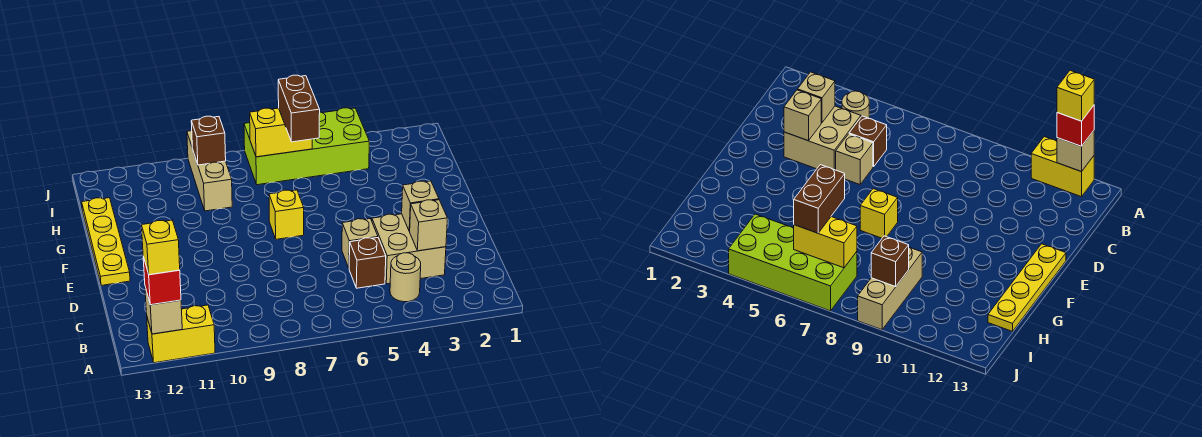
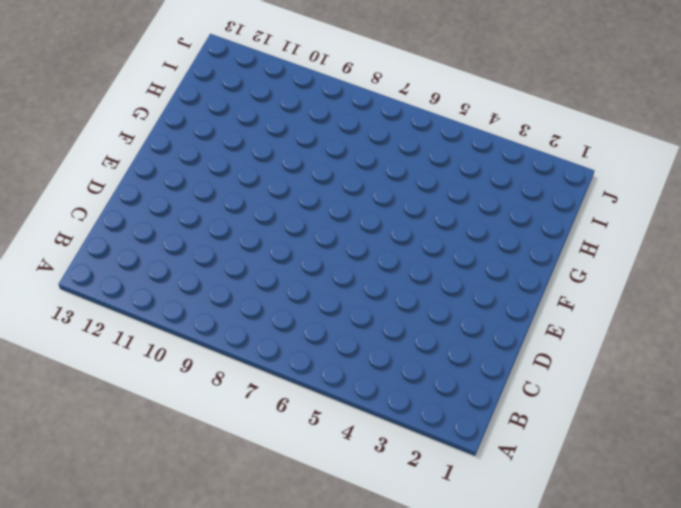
none -> yellow brick A11:A12 level 1
none -> tan round brick B4 level 1
none -> tan brick C3:D4 level 1

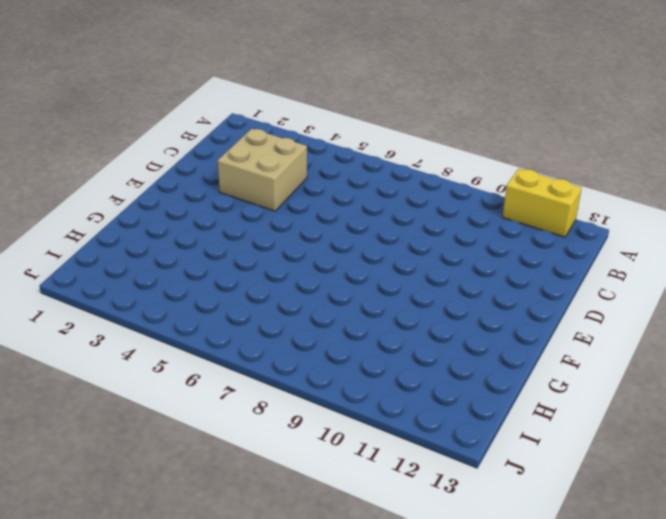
none -> tan round brick B4 level 1
none -> brown brick C5 level 1
none -> tan brick D5 level 1

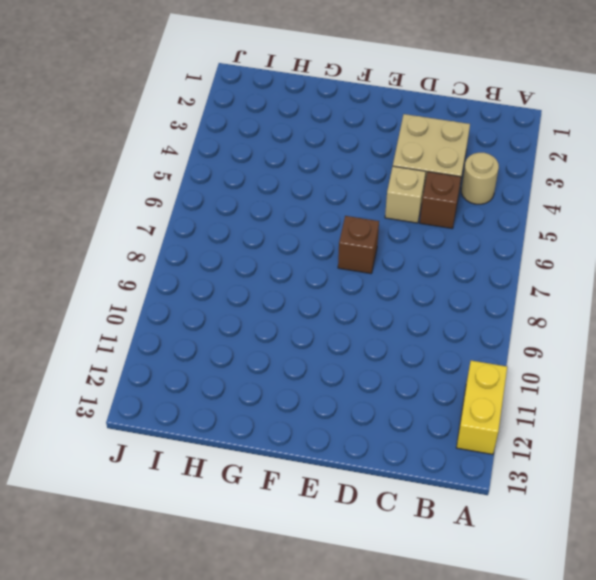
brown brick E7 level 1 -> brown brick I9 level 2
none -> yellow plate E13:H13 level 1
none -> yellow brick F7 level 1
none -> tan brick H9:J9 level 1

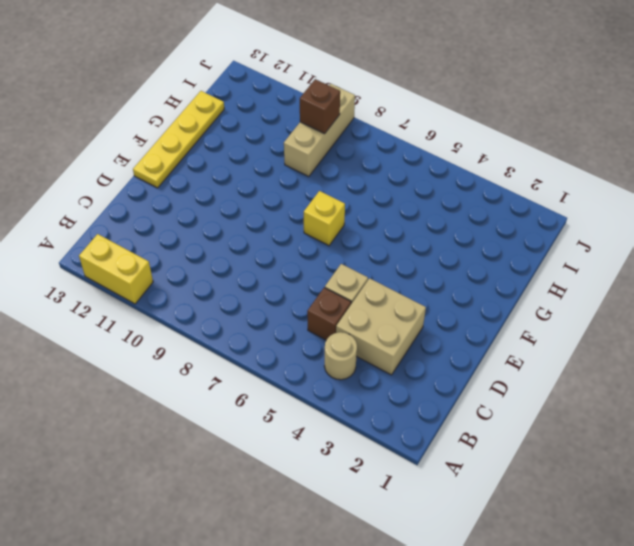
none -> lime brick I4:J7 level 1
none -> tan brick A12 level 2
none -> tan brick C3 level 2

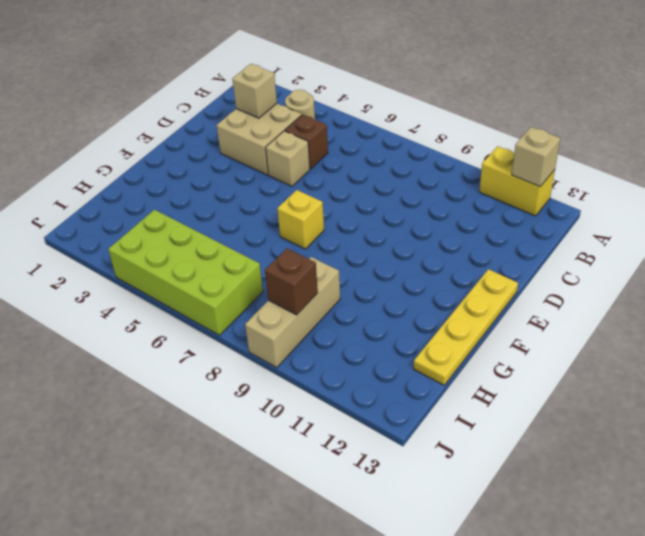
none -> tan brick D3 level 2
none -> yellow brick I6:I7 level 2
none -> red brick A12 level 3

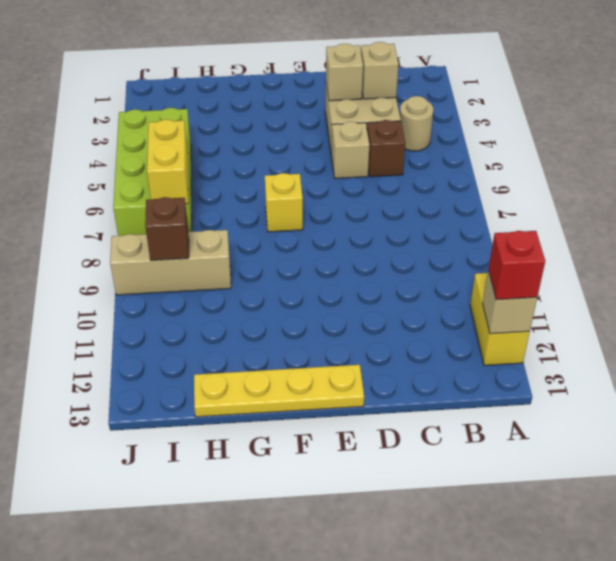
none -> brown brick H6:I6 level 3
none -> yellow brick A12 level 4

